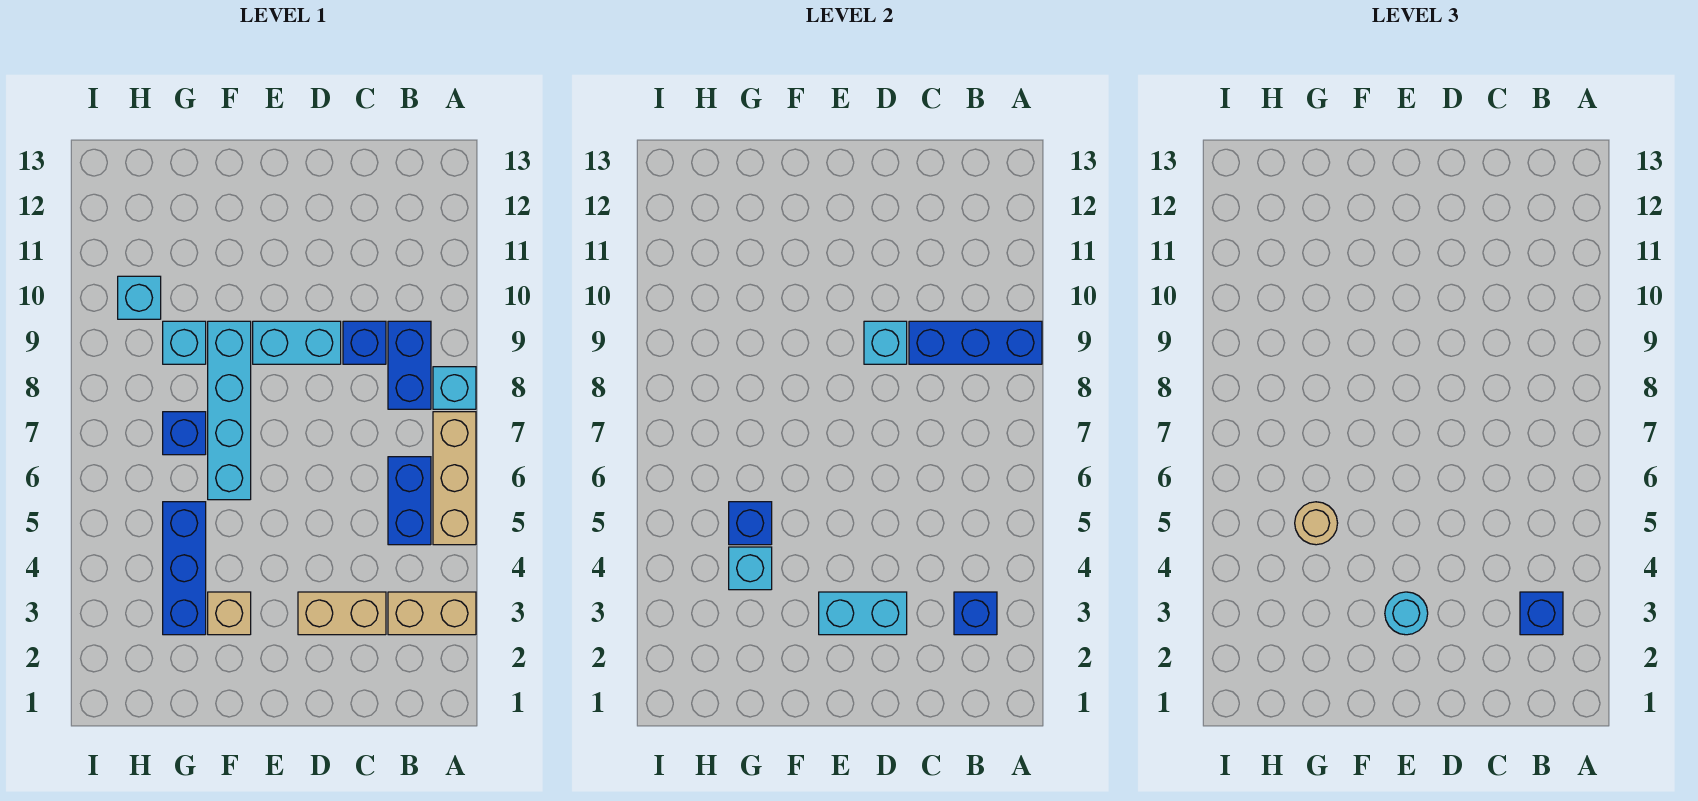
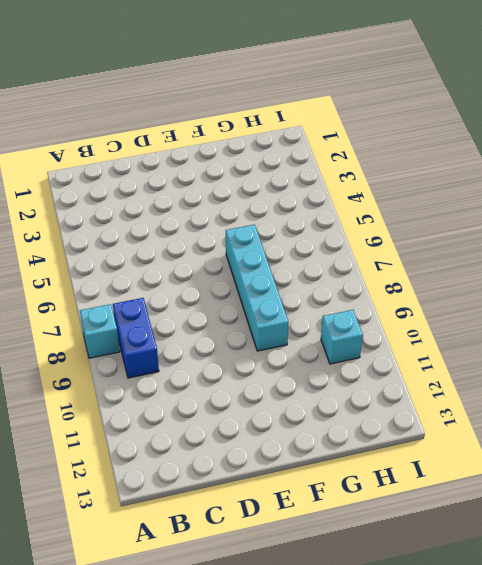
none -> tan brick A3:B3 level 1
none -> tan brick A5:A7 level 1
none -> blue brick B5:B6 level 1

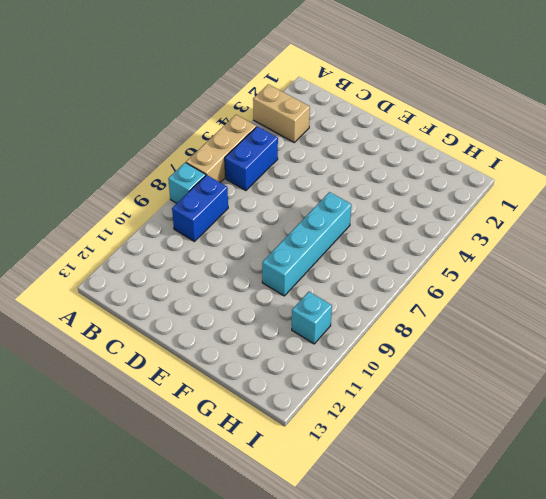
none -> tan brick C3:D3 level 1
none -> blue brick C9 level 1
none -> cyan brick D9:E9 level 1

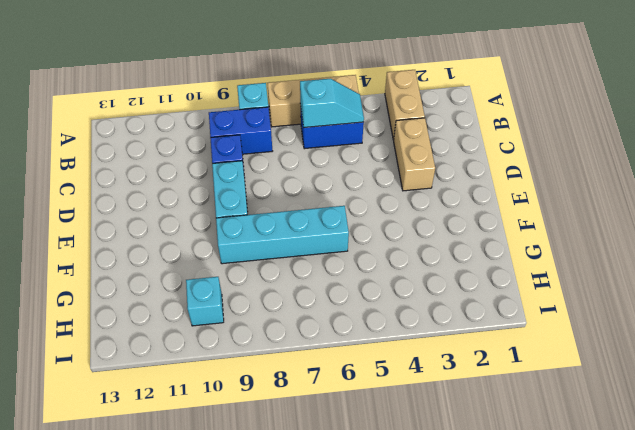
cyan slope B5:B6 level 2 top 6 -> none
none -> tan brick F3 level 1
none -> blue brick G3:G5 level 1
none -> blue brick G7 level 1

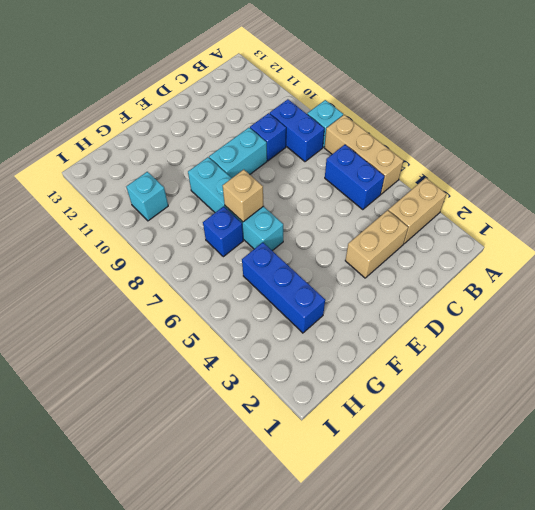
tan brick F7 level 2 -> tan brick F3 level 1
none -> cyan brick G9 level 1
none -> blue brick A9:C9 level 2
none -> blue brick B3 level 2

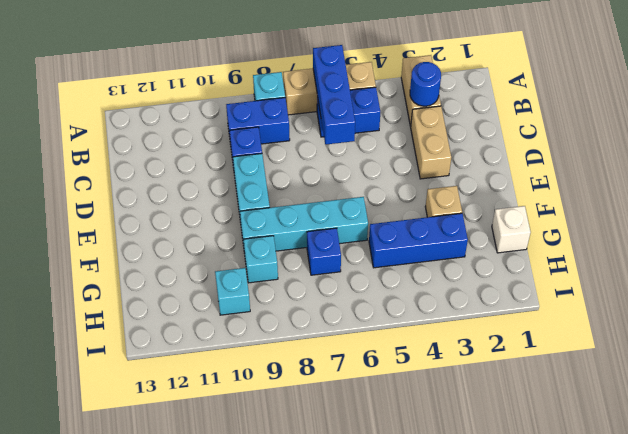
blue brick A6:C6 level 2 -> blue brick A9:C9 level 2
blue round brick B3 level 2 -> blue brick B3 level 2
white brick G1 level 1 -> none
none -> cyan brick D3:E3 level 2
none -> cyan brick D9 level 2
none -> cyan brick G4 level 2

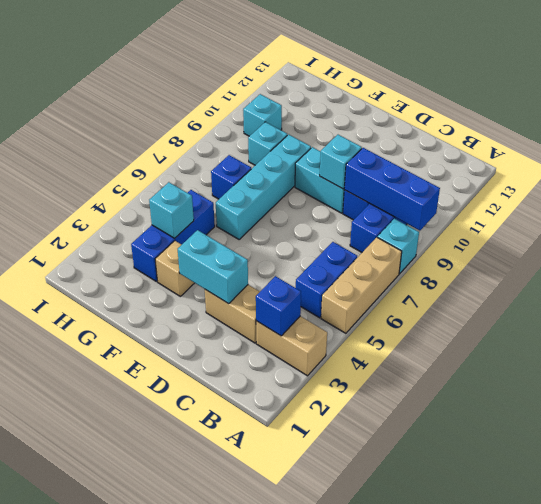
none -> blue brick G5 level 2
none -> blue brick B3 level 3
none -> cyan round brick E3 level 3

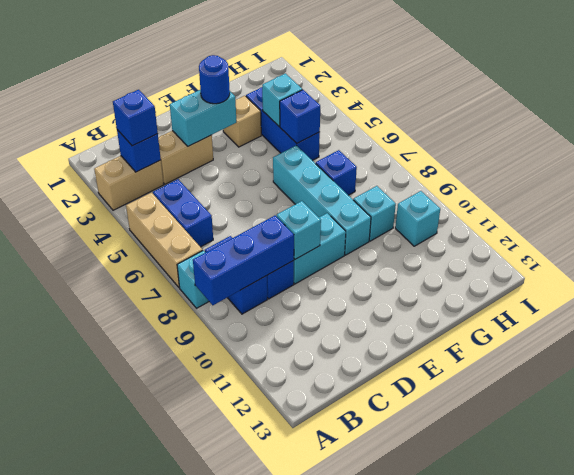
blue round brick E3 level 3 -> cyan round brick E3 level 3
none -> tan round brick G5 level 3

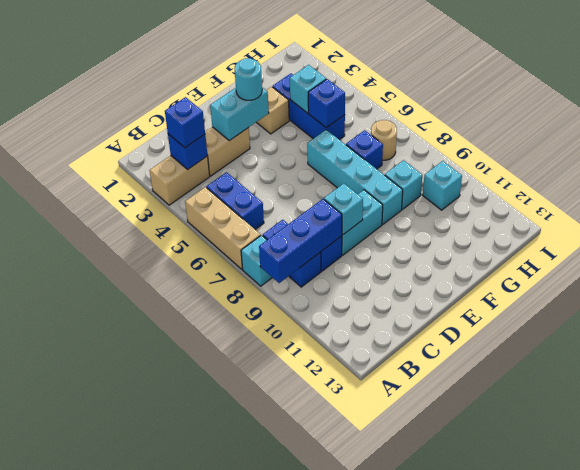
tan round brick H7 level 1 -> tan round brick G5 level 3

